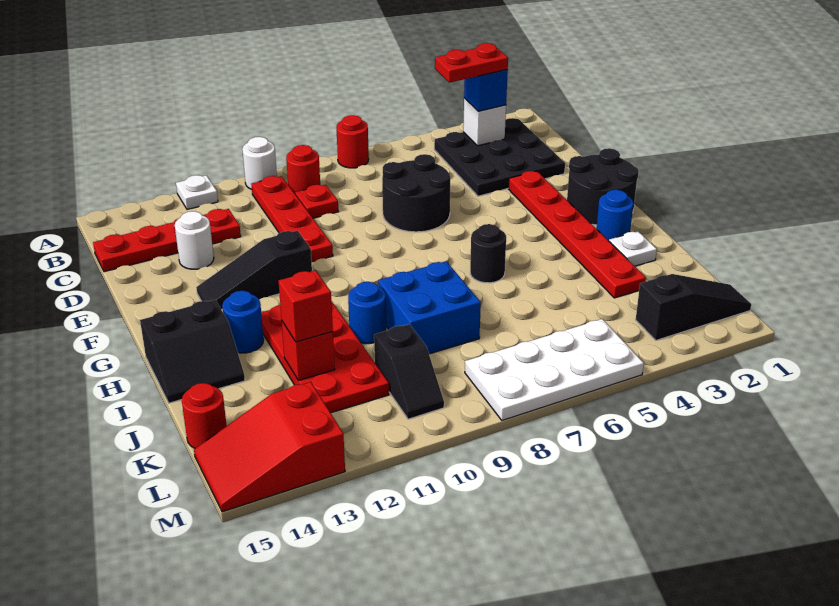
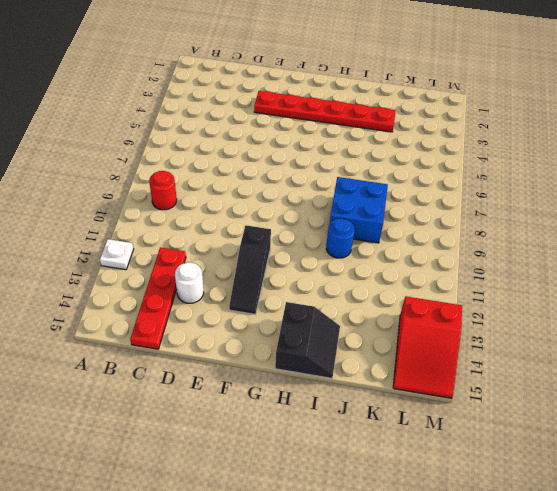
none -> red round brick A7 level 1
none -> white round brick A10 level 1
none -> black plate B2:D4 level 1
none -> red plate B10:E10 level 1

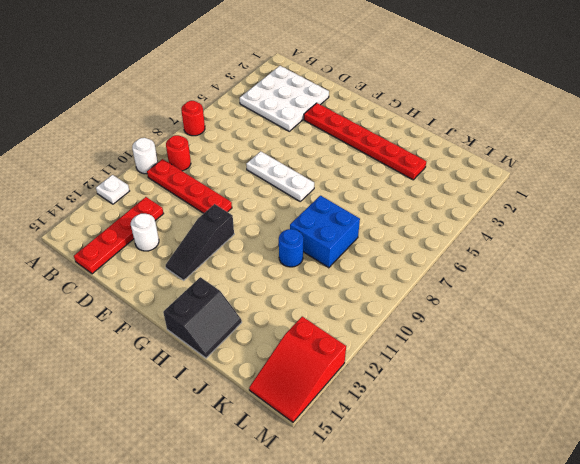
white plate B2:D4 level 1 -> black plate B2:D4 level 1
white plate E7:G7 level 1 -> black round brick D6:E7 level 1
none -> red plate C9 level 1
none -> black round brick F1:G2 level 1
none -> blue round brick H2 level 1
none -> black round brick H6 level 1

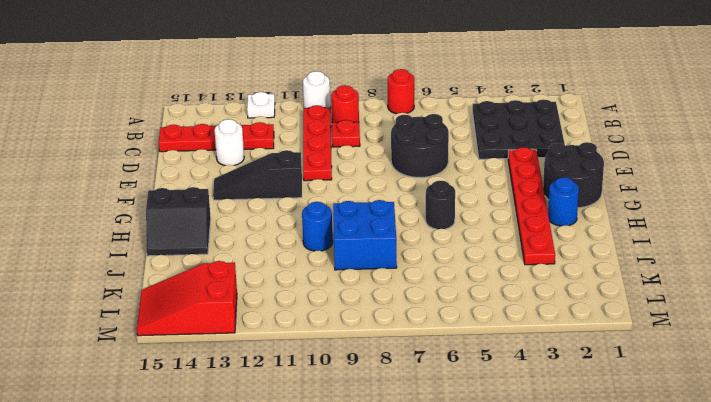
none -> red plate H11:K12 level 1
none -> blue round brick H13 level 1
none -> white plate I2 level 1
none -> black slope K10:L10 level 1 top K

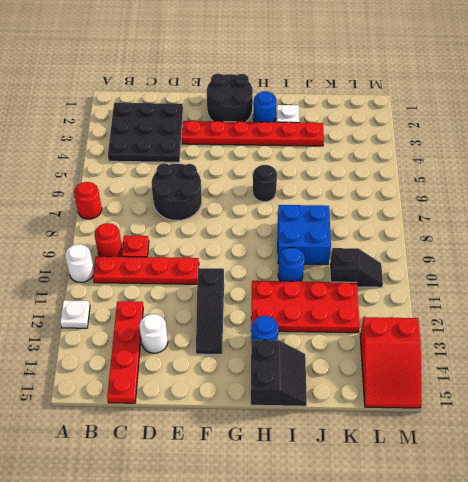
none -> red round brick K15 level 1
none -> black slope L1:L3 level 1 top 3
none -> white plate L5:M8 level 1
none -> white brick B3 level 2

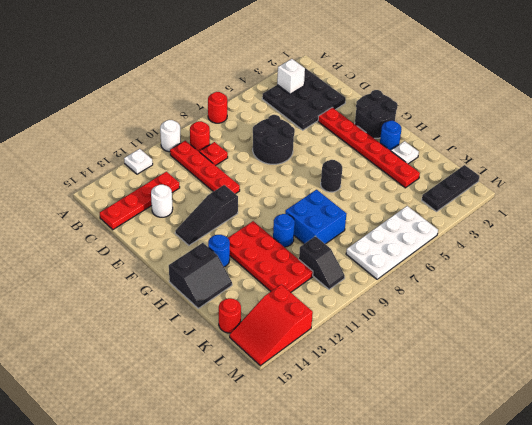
black plate L1:L3 level 1 -> black slope L1:L3 level 1 top 3
none -> red brick J12 level 2
none -> blue brick B3 level 3
none -> red brick J12 level 3
none -> red plate B3:B4 level 4

